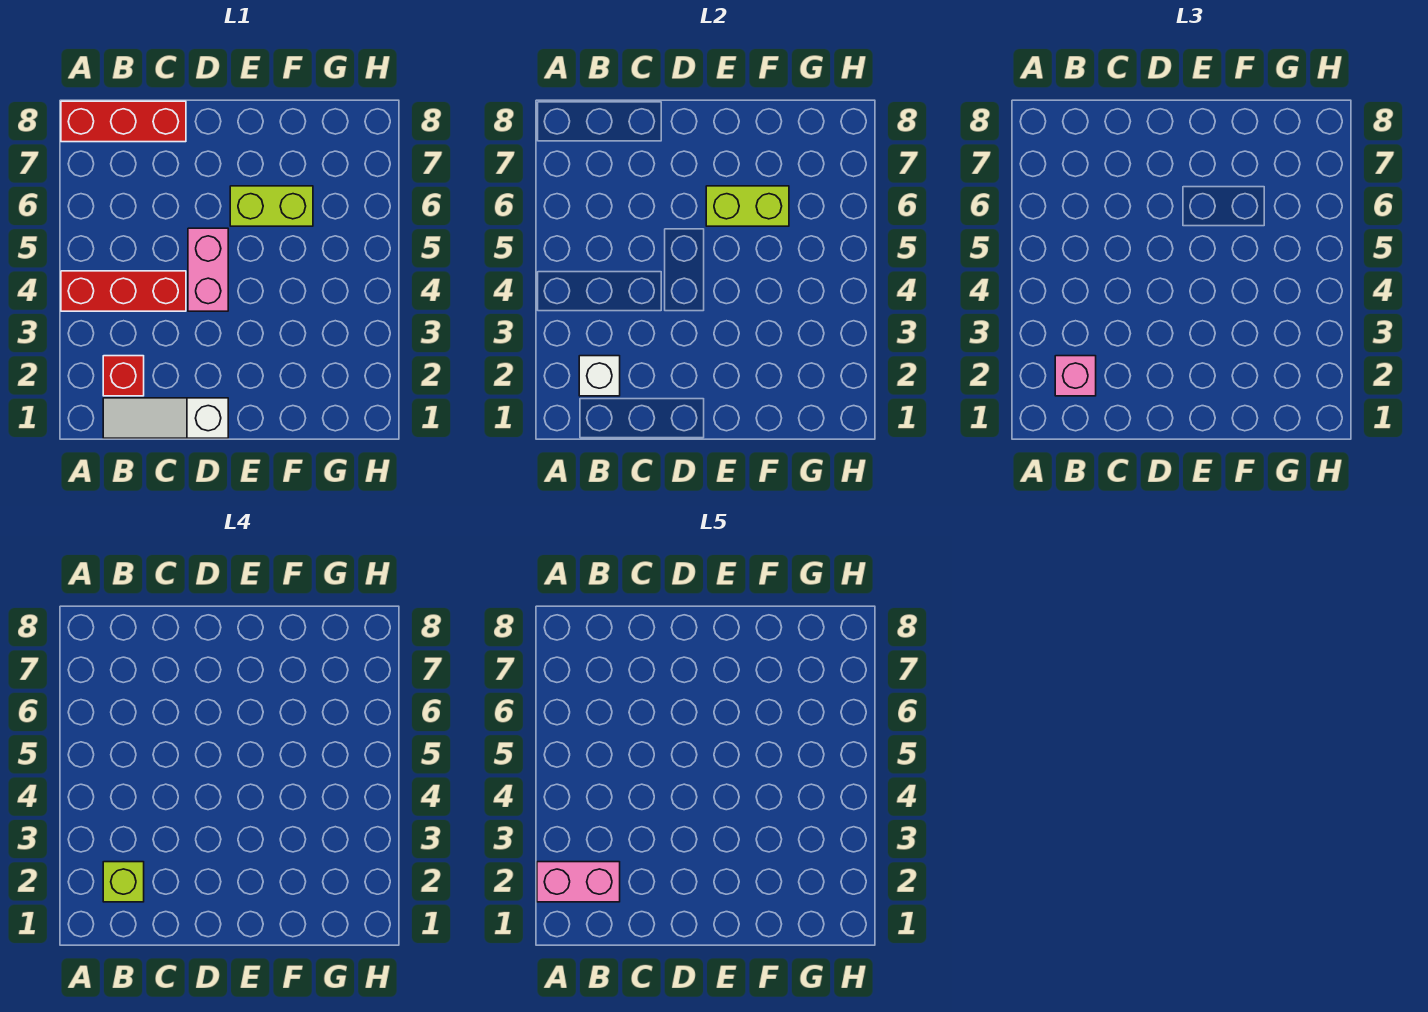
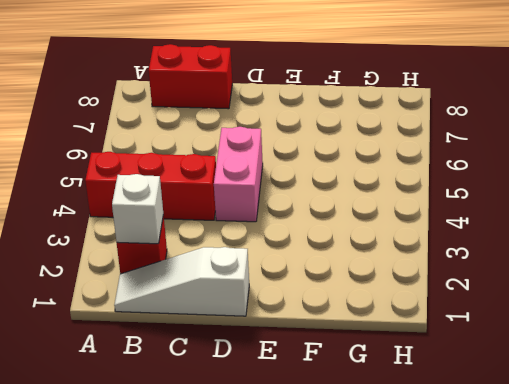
red brick B8:C8 level 1 -> red brick A8:C8 level 1
none -> lime brick E6:F6 level 1
none -> lime brick E6:F6 level 2

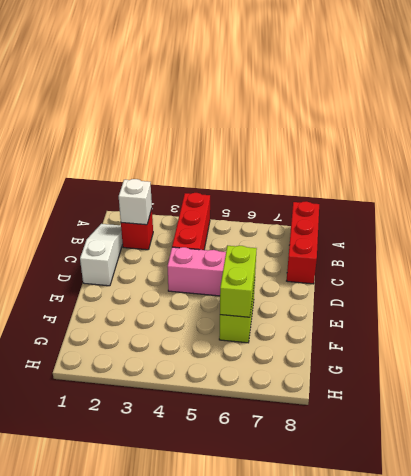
none -> pink brick B2 level 3
none -> lime brick B2 level 4

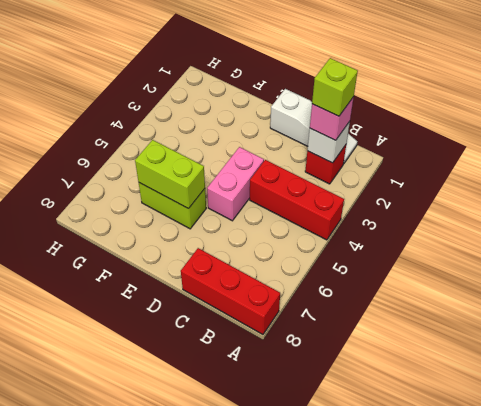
none -> pink brick A2:B2 level 5

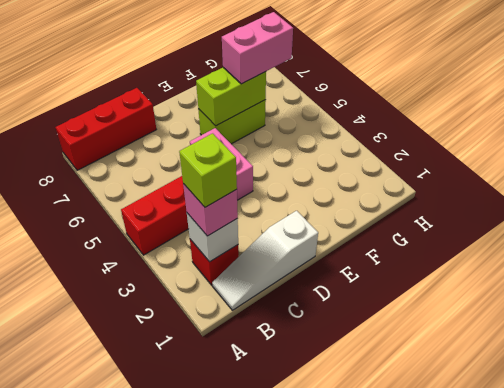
pink brick F6:G6 level 3 -> pink brick A2:B2 level 5

